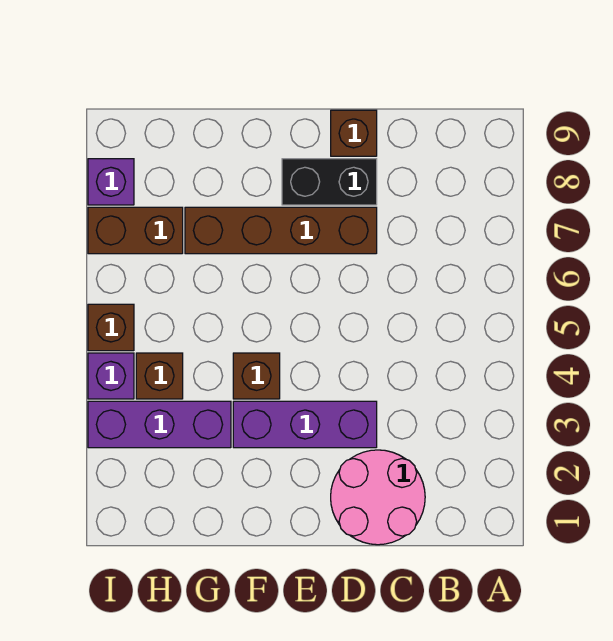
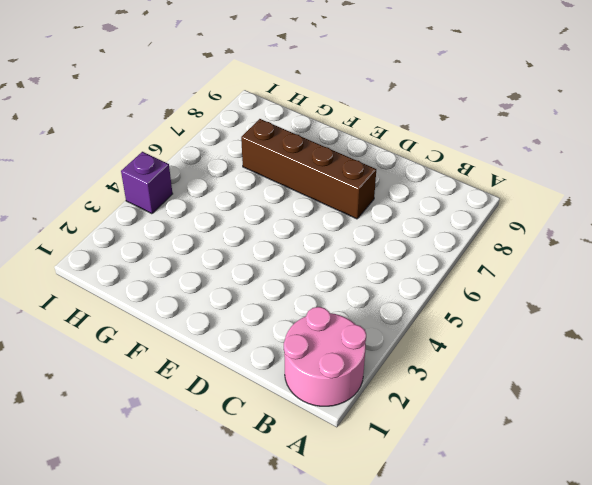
pink round brick A1:B2 level 1 -> pink round brick C1:D2 level 1
none -> purple brick D3:F3 level 1
none -> black brick D8:E8 level 1
none -> brown brick D9 level 1

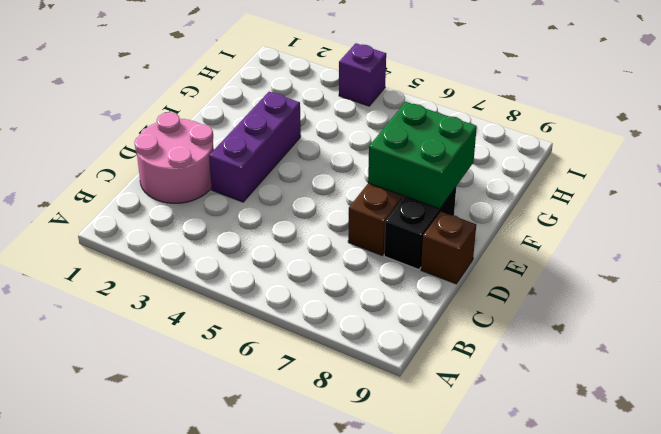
green brick E7:F8 level 2 -> none
none -> brown brick F4 level 1
none -> purple brick G3:I3 level 1
none -> brown brick H4 level 1

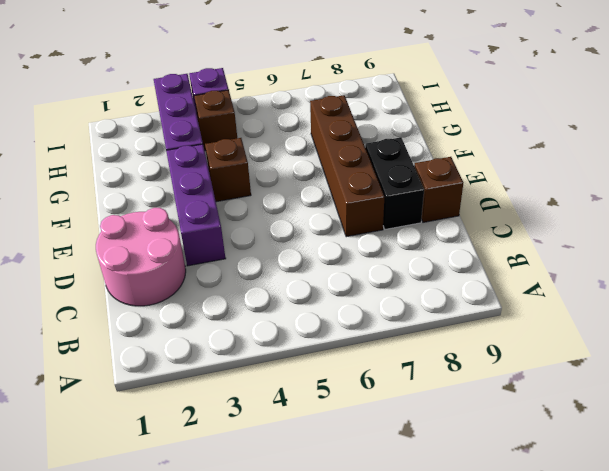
none -> brown brick H7:I7 level 1
none -> brown brick I5 level 1
none -> purple brick I8 level 1

